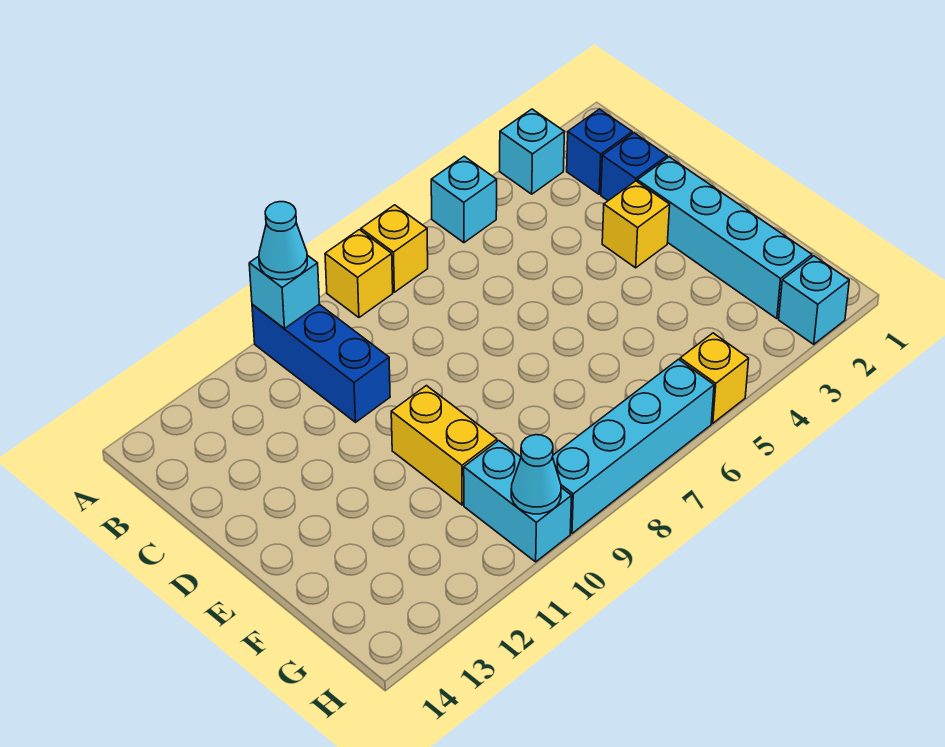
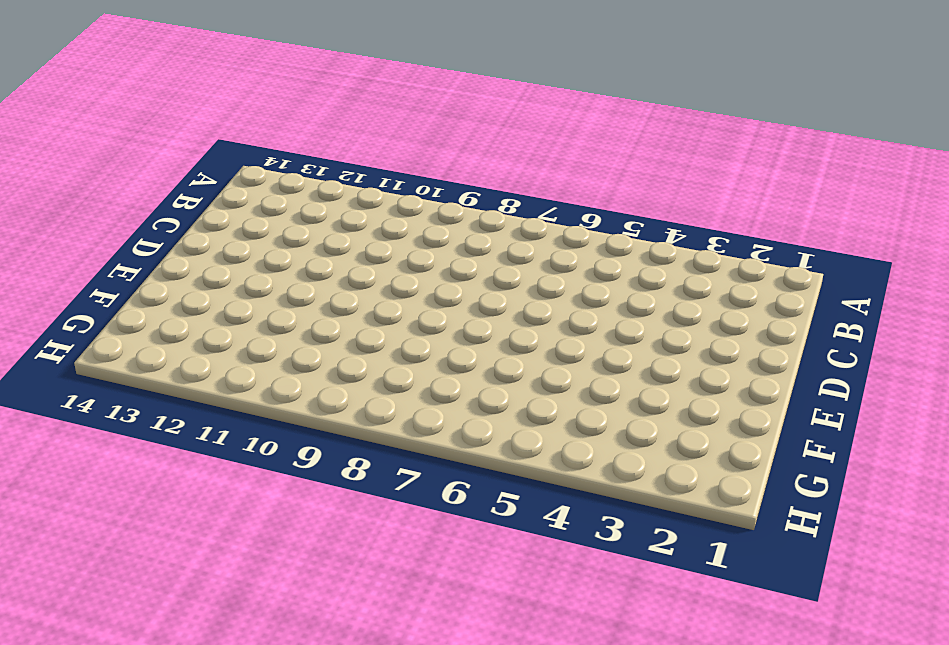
none -> cyan brick A3 level 1
none -> cyan brick A5 level 1
none -> yellow brick A7 level 1

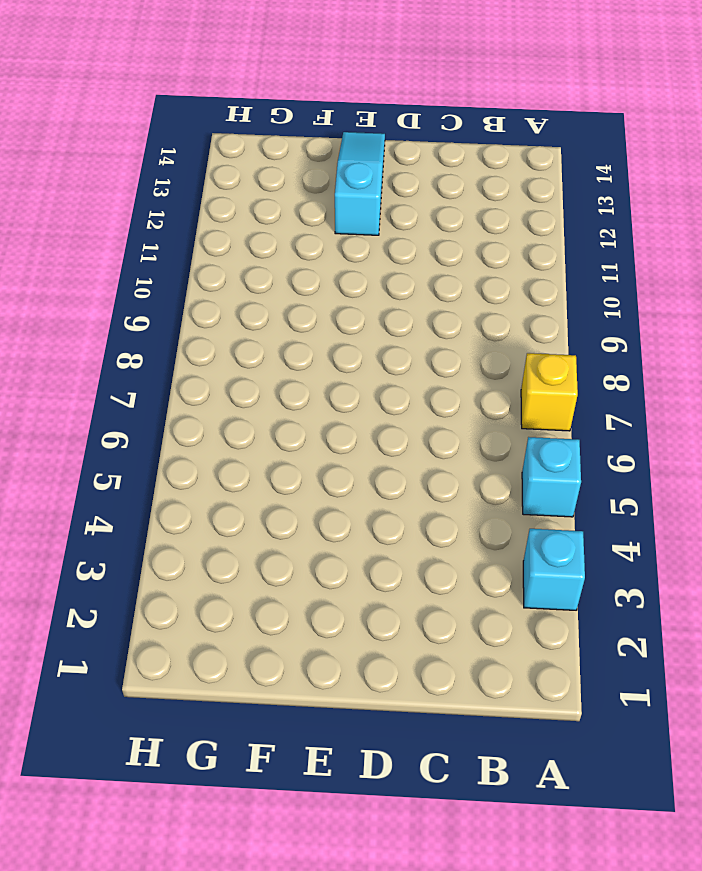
cyan slope E12:E14 level 1 top 12 -> none
none -> yellow brick A8 level 1
none -> blue brick A10:C10 level 1
none -> blue brick B2 level 1

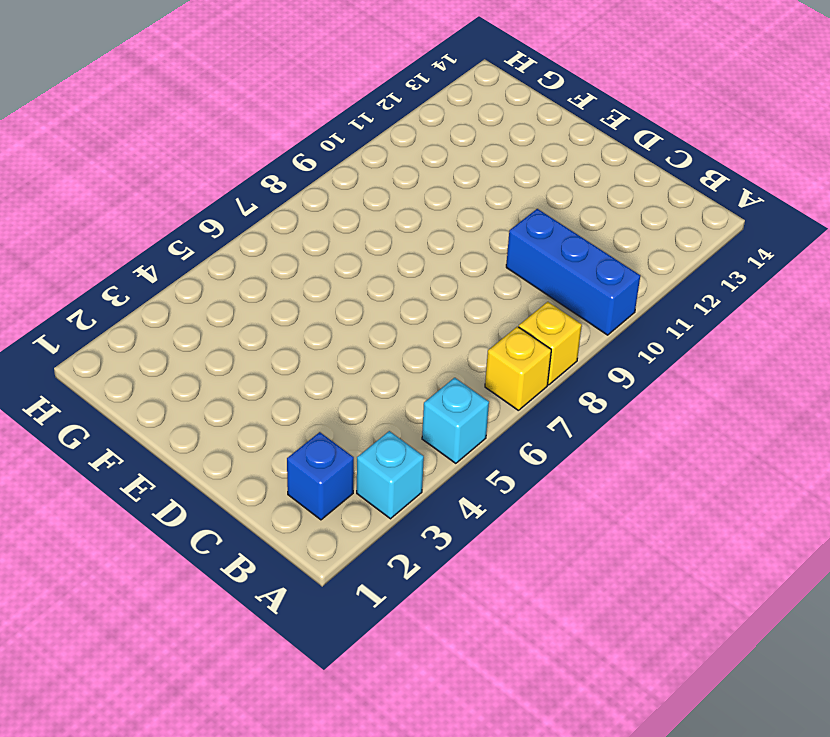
none -> blue brick C2 level 1
none -> cyan brick D2:G2 level 1
none -> yellow brick D3 level 1

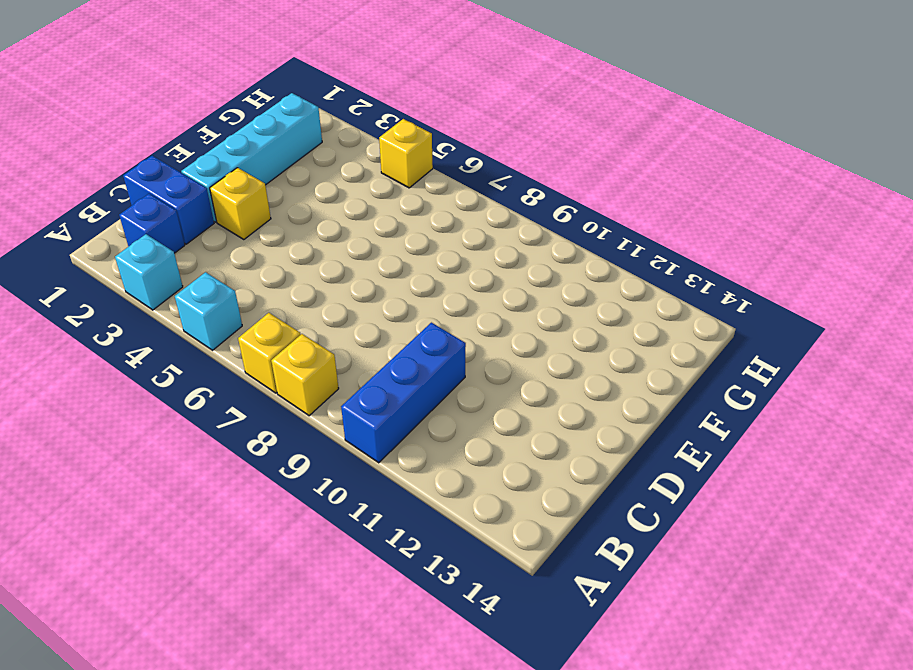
blue brick C1:C2 level 1 -> blue brick C2 level 1
none -> yellow brick E10:F10 level 1
none -> cyan brick G10:H10 level 1
none -> cyan brick H2 level 1

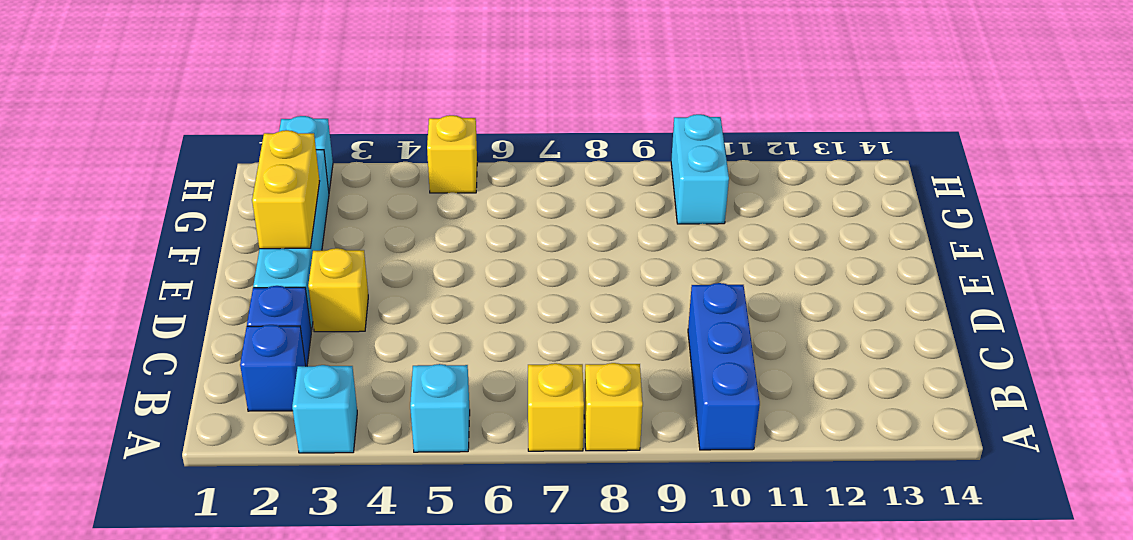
yellow brick E2:F2 level 2 -> yellow brick E10:F10 level 1
none -> cyan brick H6:H9 level 1
none -> cyan brick A10 level 2
none -> cyan cone H10 level 2

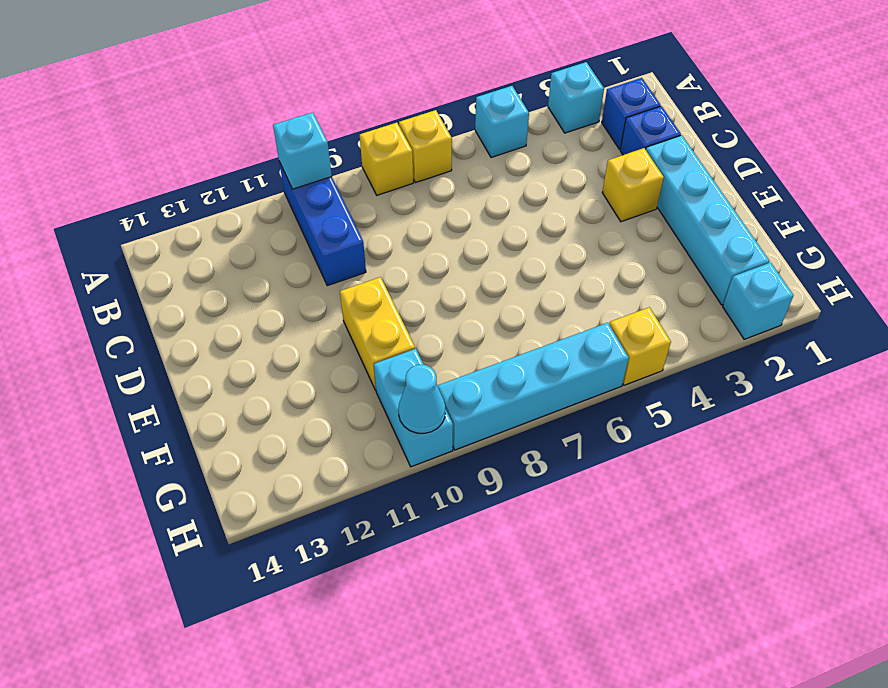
none -> cyan cone A10 level 3

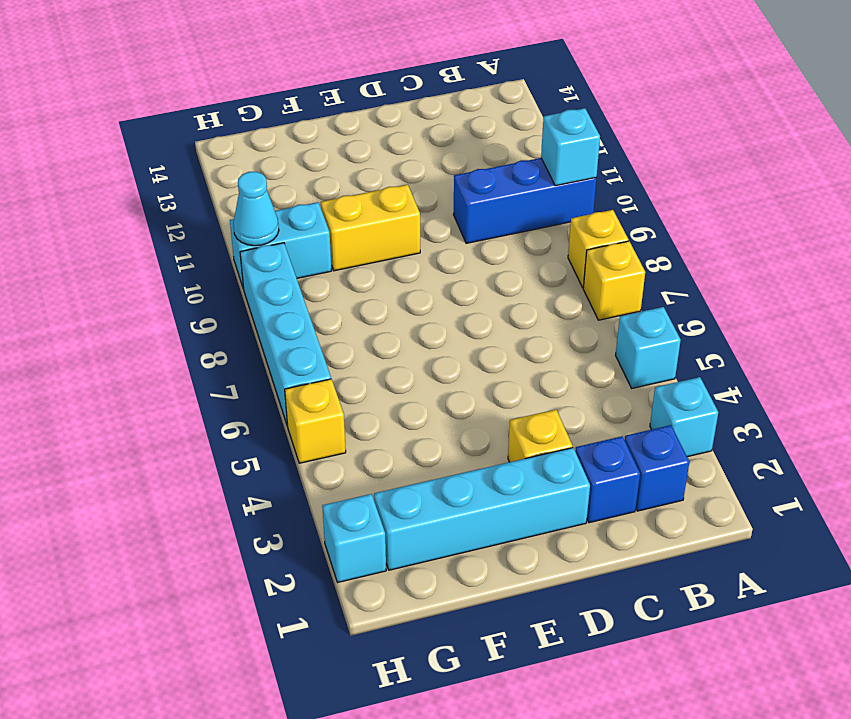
none -> cyan cone A10 level 3

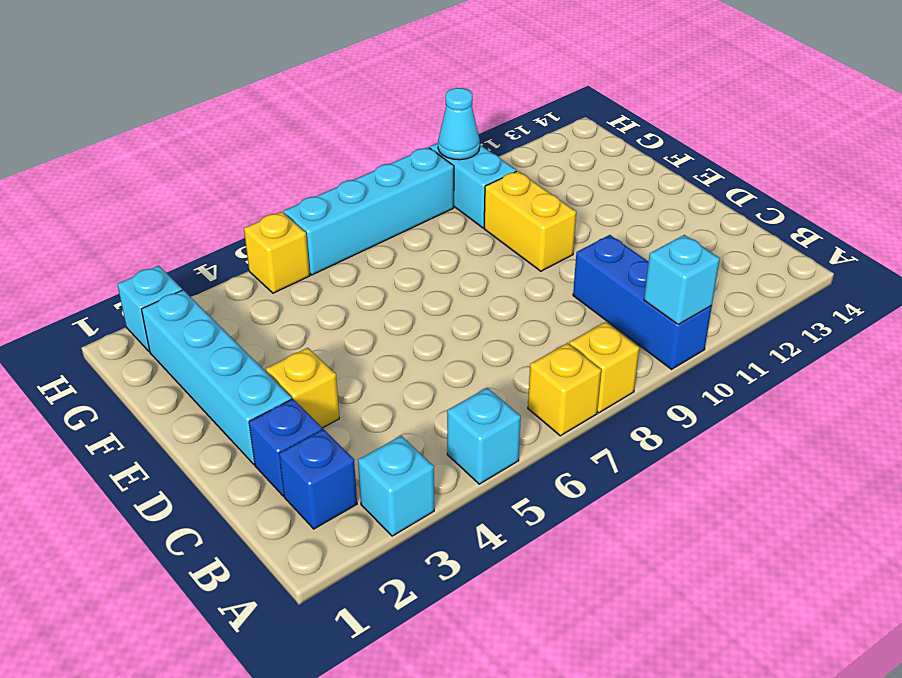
none -> cyan cone A10 level 3

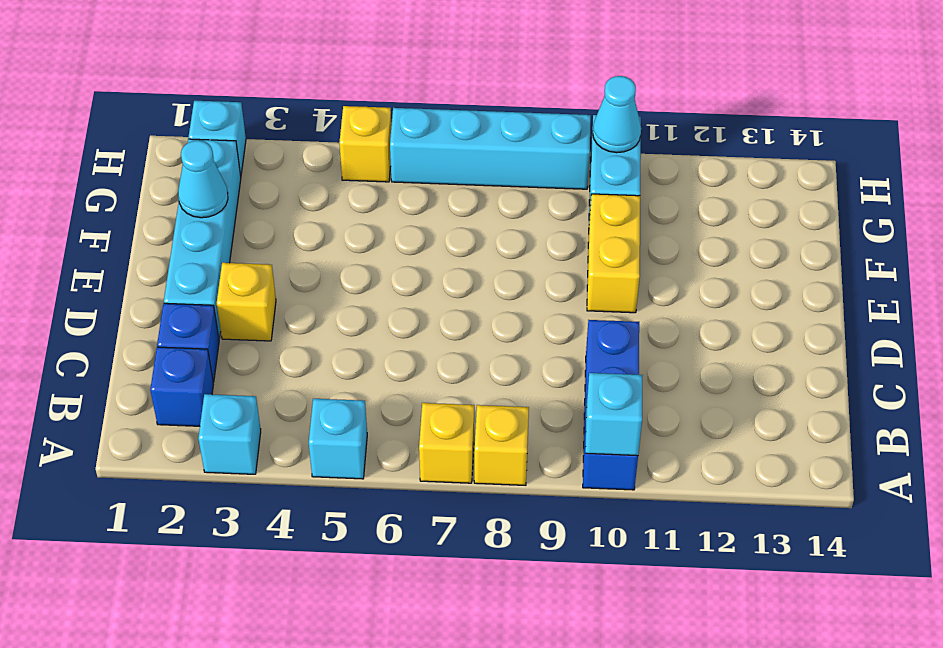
cyan cone F2 level 2 -> cyan cone A10 level 3

